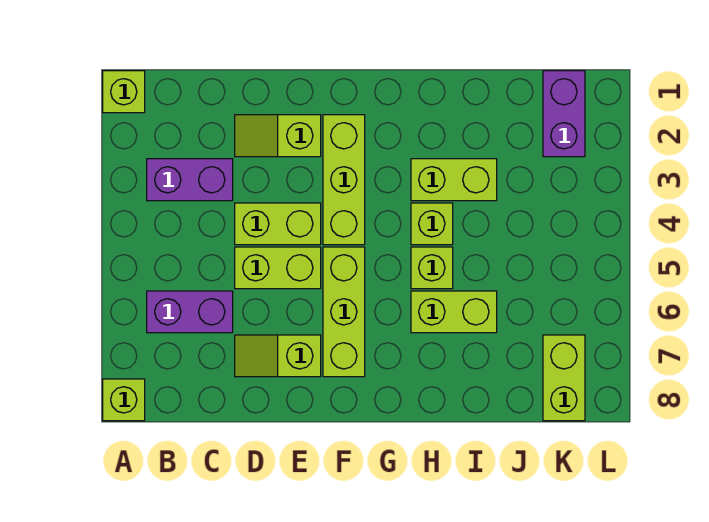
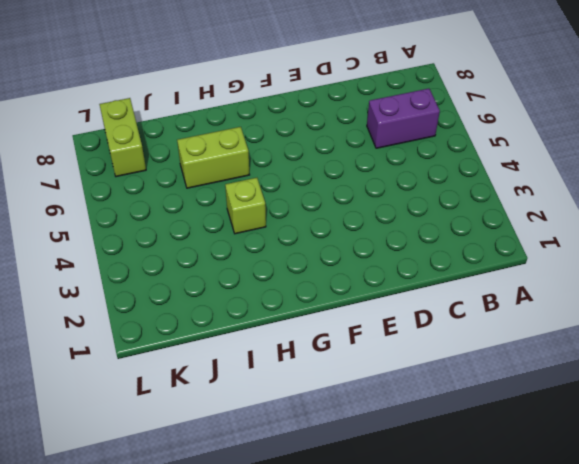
none -> lime brick A1 level 1
none -> lime brick A8 level 1
none -> purple brick B3:C3 level 1

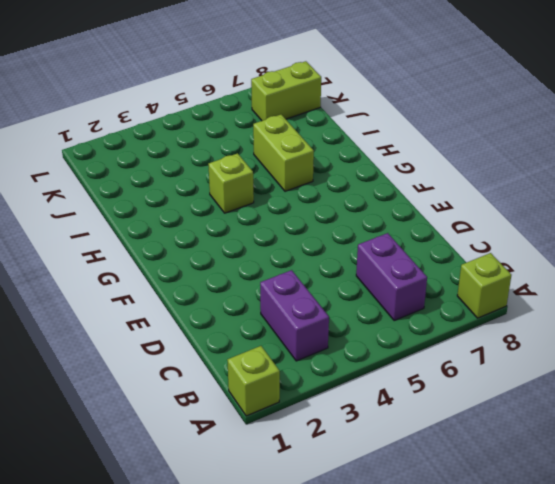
none -> lime slope D2:E2 level 1 top E
none -> lime brick D4:E4 level 1
none -> lime brick D5:E5 level 1

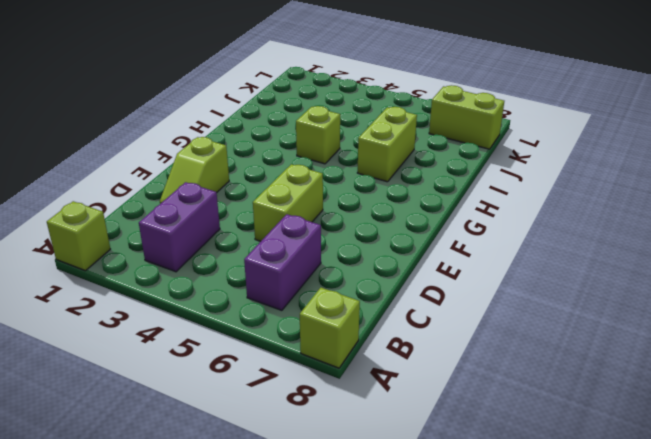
none -> lime brick D4:E4 level 1
none -> lime slope D7:E7 level 1 top E
none -> lime brick F2:F4 level 1

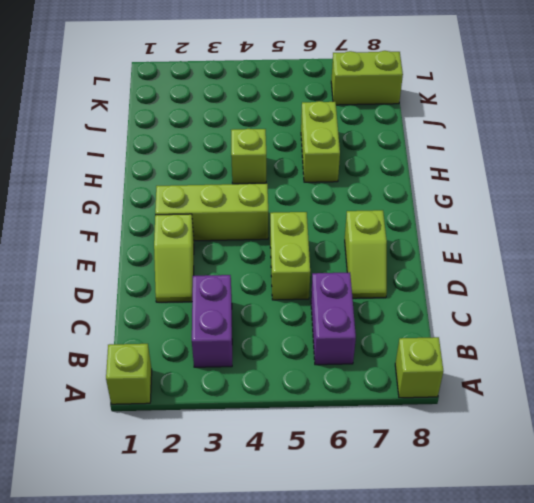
none -> lime brick D4:E4 level 1
none -> lime brick F5:F7 level 1
none -> lime brick H3:I3 level 1

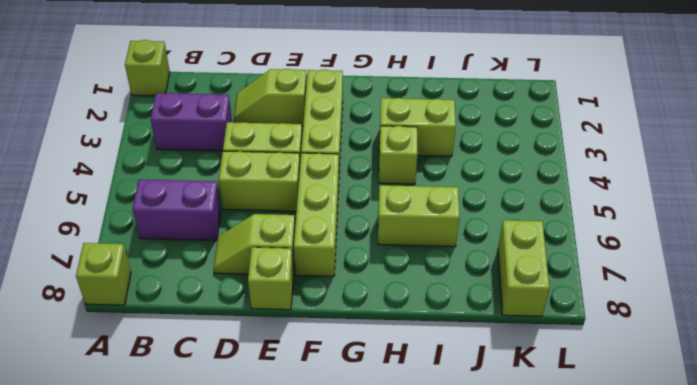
lime brick E8 level 1 -> lime brick H5 level 1
none -> purple brick K1:K2 level 1

